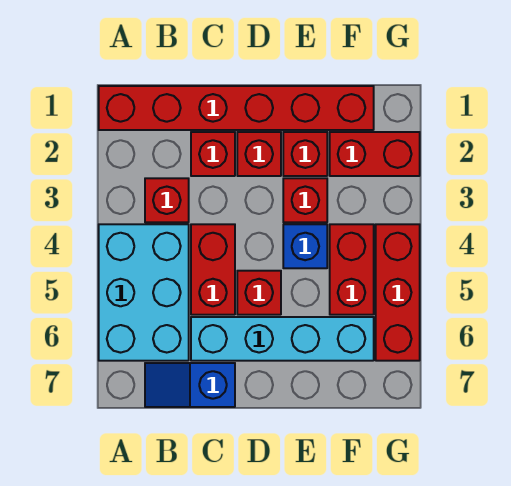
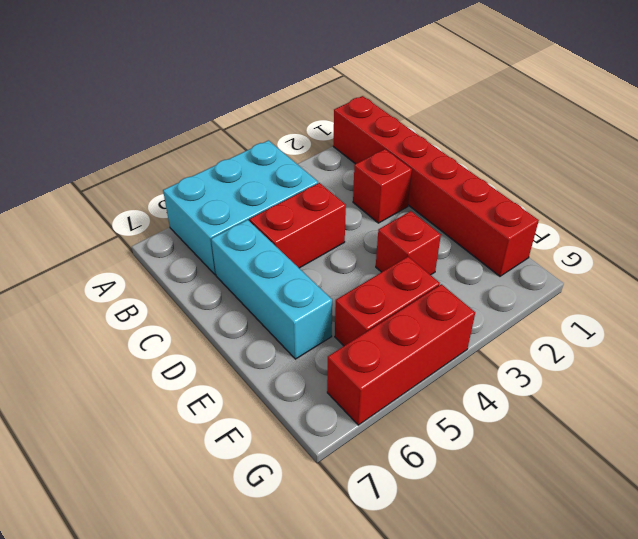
cyan brick C6:E6 level 1 -> cyan brick C6:F6 level 1
none -> red brick B3 level 1
none -> blue slope B7:C7 level 1 top C
none -> red brick D2 level 1

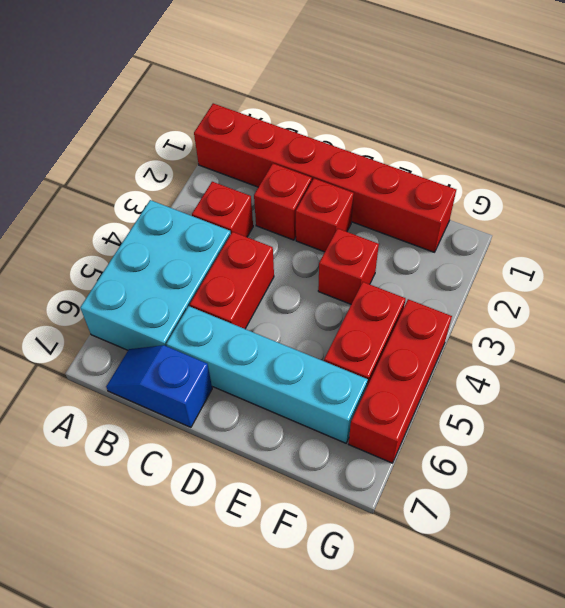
none -> red brick D5 level 1
none -> red brick E2 level 1
none -> blue brick E4 level 1

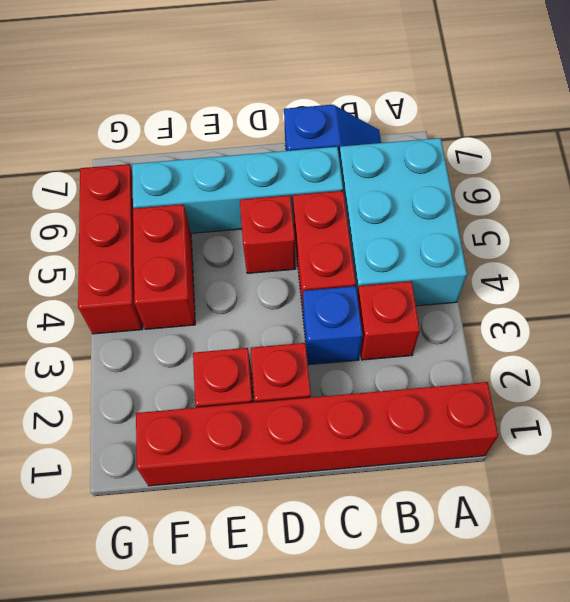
blue brick C3 level 1 -> blue brick E4 level 1
none -> red brick C2 level 1
none -> red brick E3 level 1
none -> red brick F2:G2 level 1

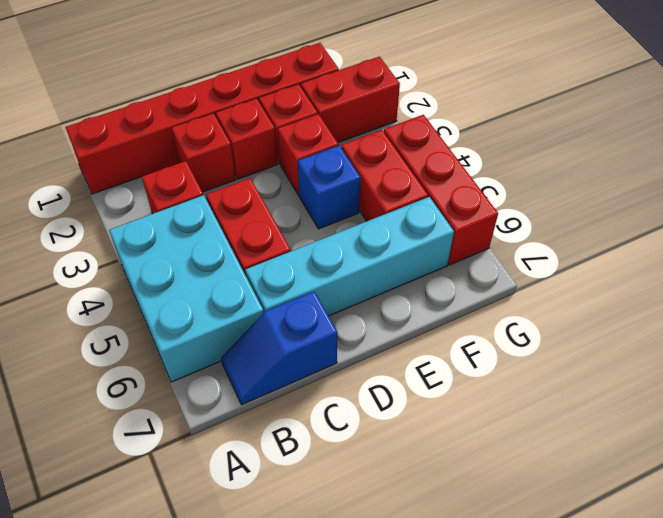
none -> red brick D5 level 1

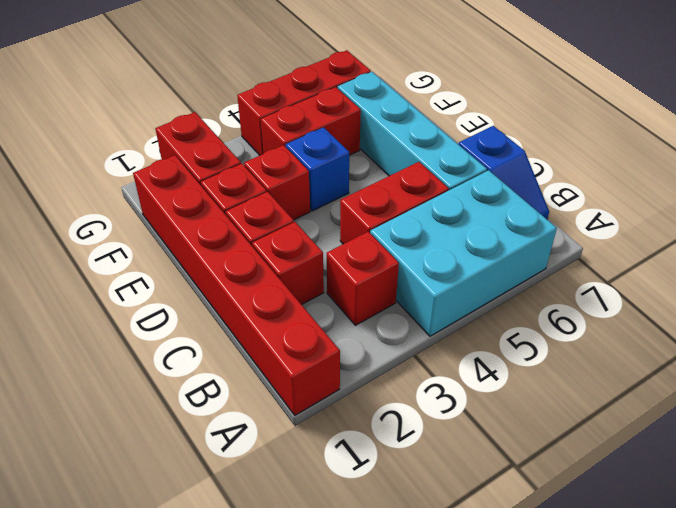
none -> red brick D5 level 1

